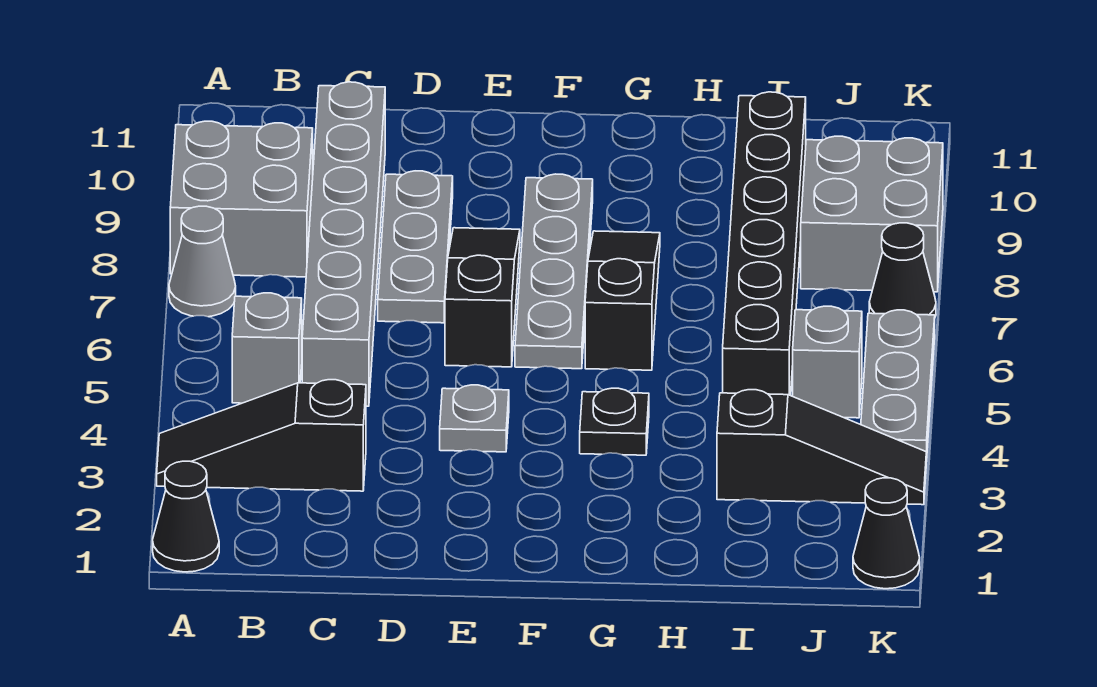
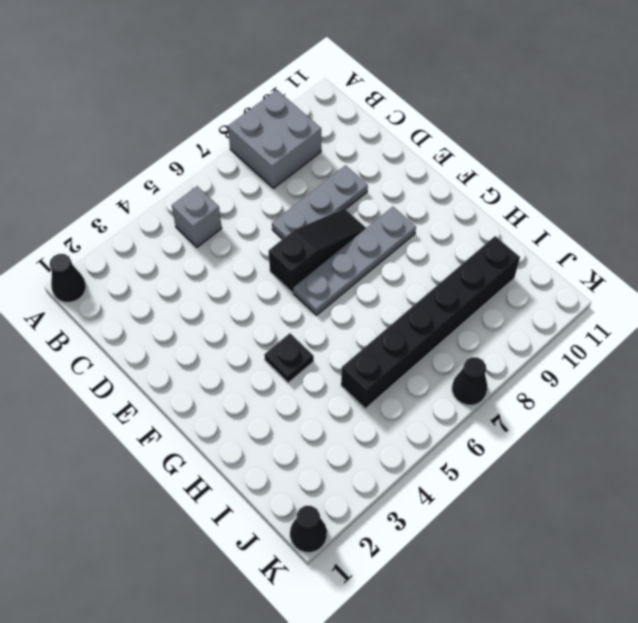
none -> black slope A3:C3 level 1 top C
none -> grey cone A7 level 1
none -> grey brick C5:C10 level 1

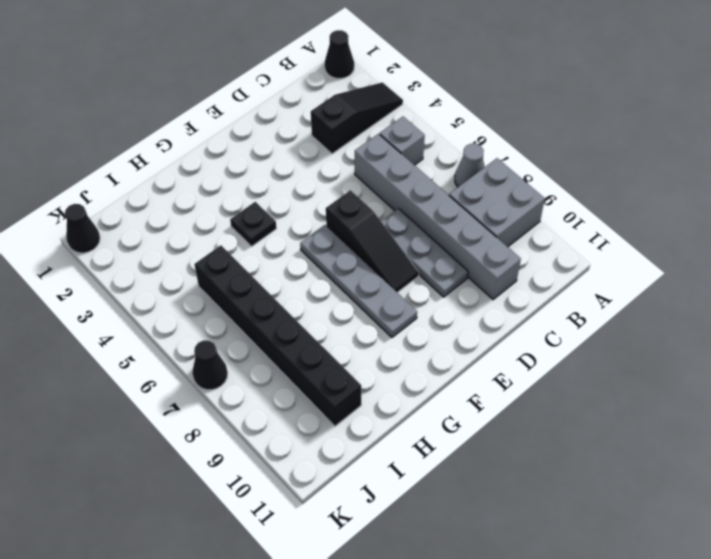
none -> grey plate E4 level 1
none -> black slope G6:G8 level 1 top 6
none -> black slope I3:K3 level 1 top I

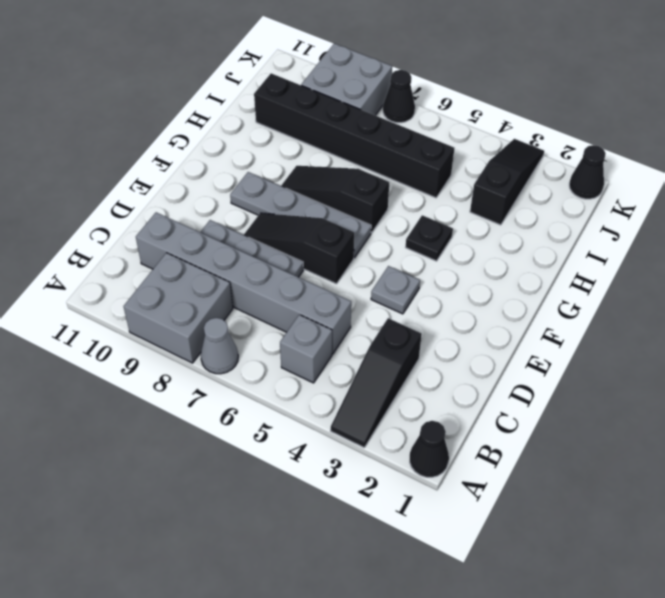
none -> grey brick J5 level 1
none -> grey plate K4:K6 level 1

